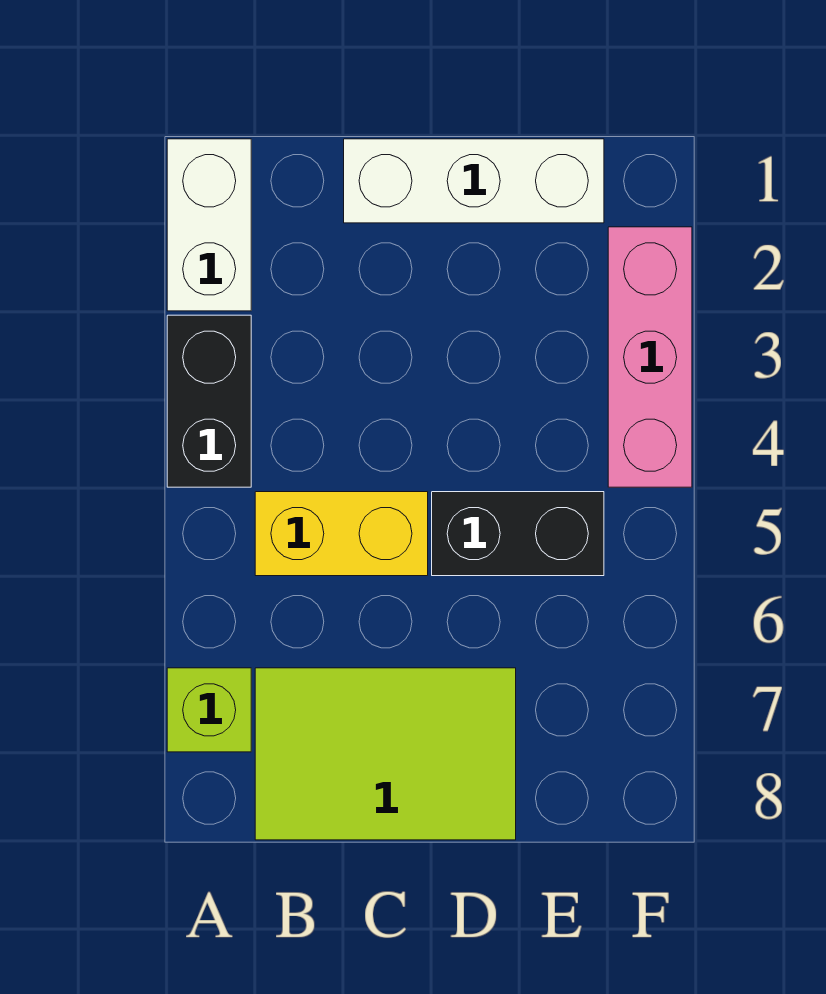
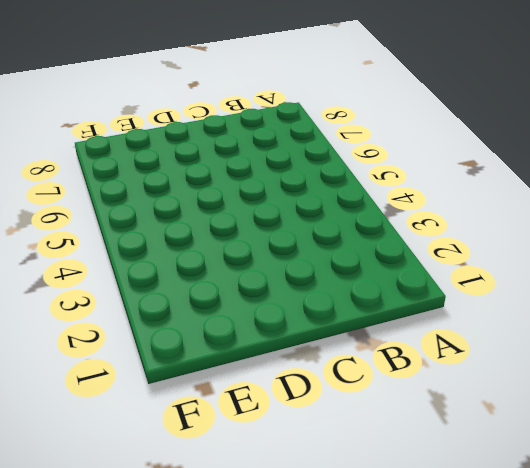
none -> white brick A1:A2 level 1
none -> black brick A3:A4 level 1

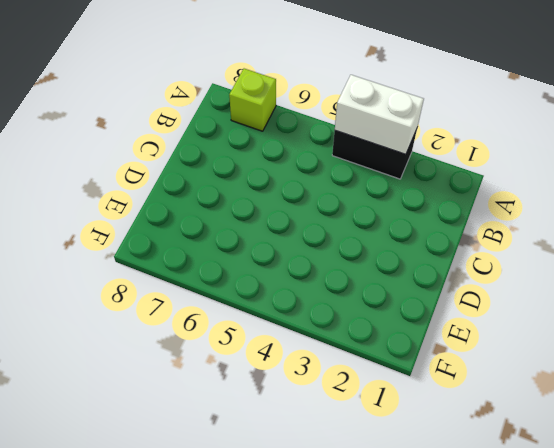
white brick A3:A4 level 2 -> white brick A1:A2 level 1
none -> yellow brick B5:C5 level 1
none -> lime tile B7:D8 level 1

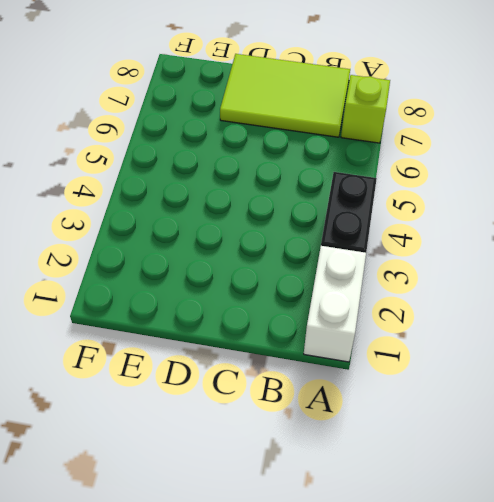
none -> yellow brick B5:C5 level 1
none -> white brick C1:E1 level 1

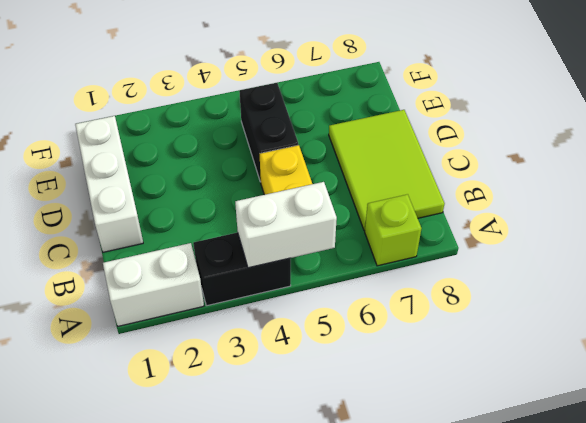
white brick A4:A5 level 2 -> none
none -> pink brick F2:F4 level 1

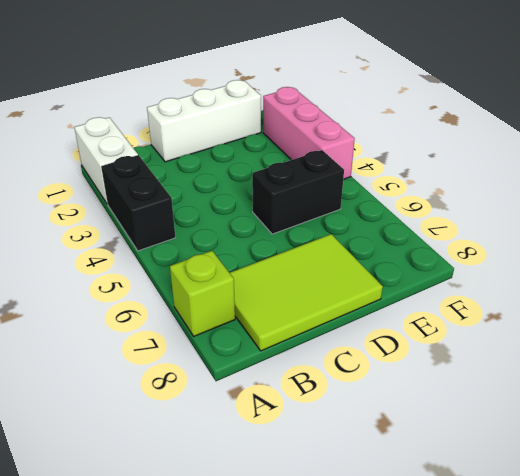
none -> yellow brick B5:C5 level 1

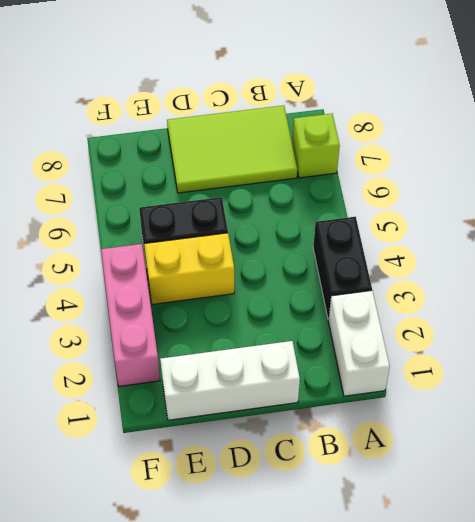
yellow brick D4:E4 level 1 -> yellow brick B5:C5 level 1

